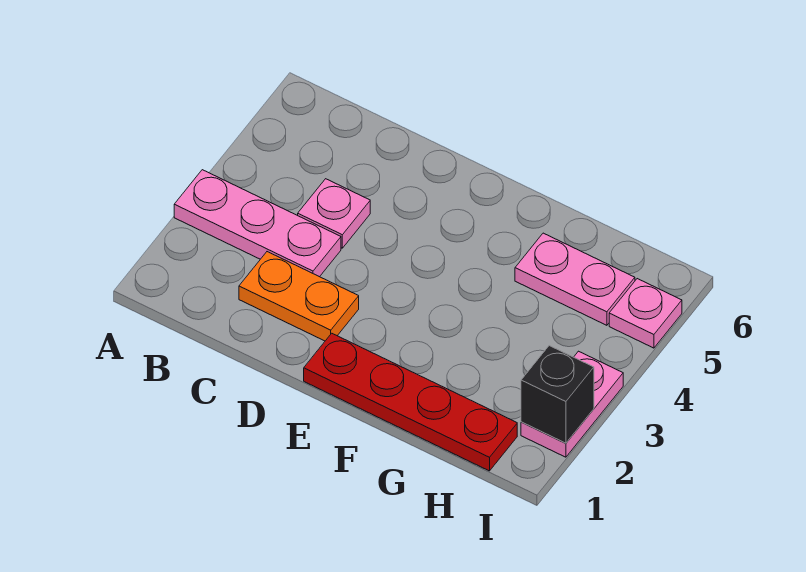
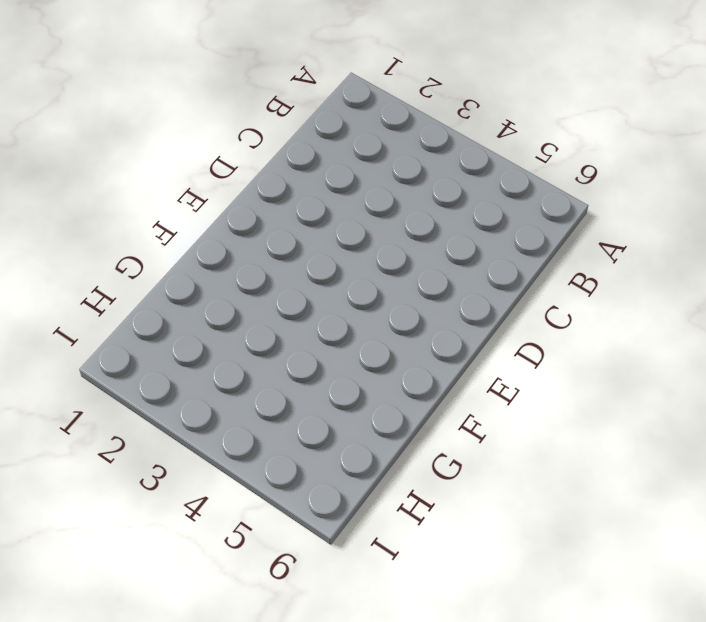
none -> pink plate A3:C3 level 1
none -> orange plate C2:D2 level 1

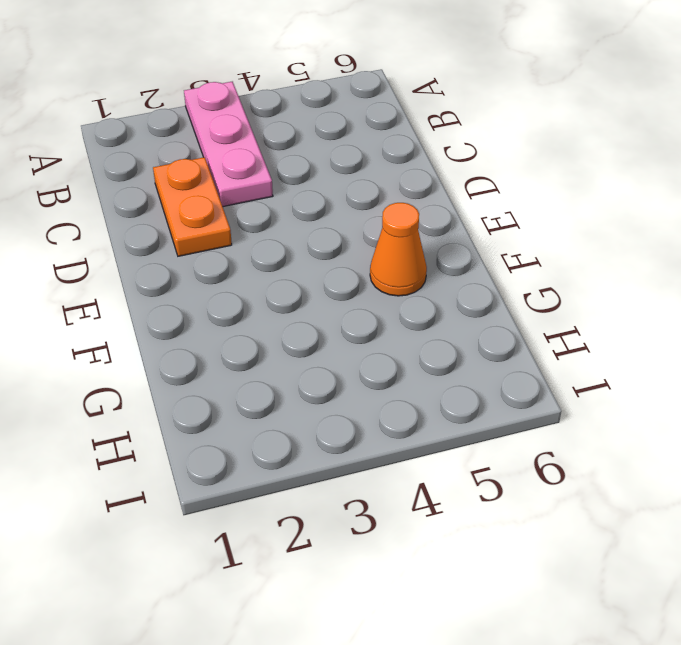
orange cone F5 level 1 -> none
none -> pink plate C4 level 1
none -> red plate E1:H1 level 1

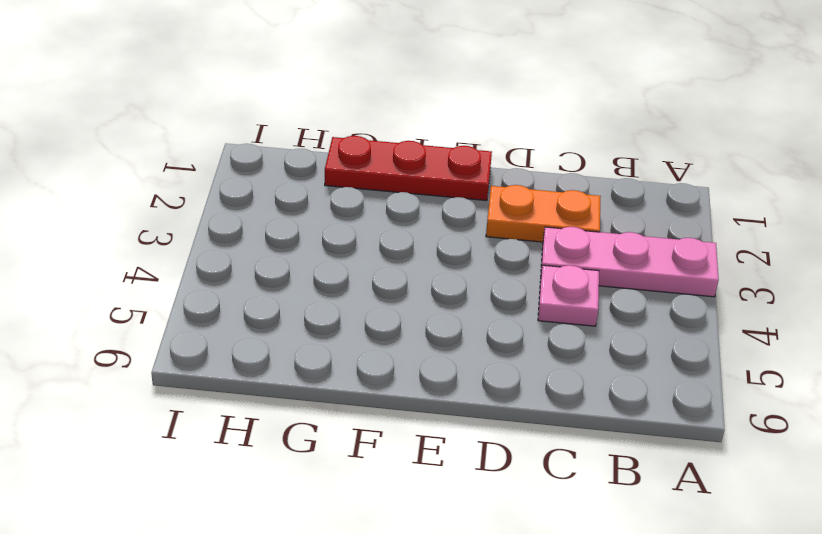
red plate E1:G1 level 1 -> red plate E1:H1 level 1
none -> pink plate G5:H5 level 1
none -> pink plate I2:I3 level 1

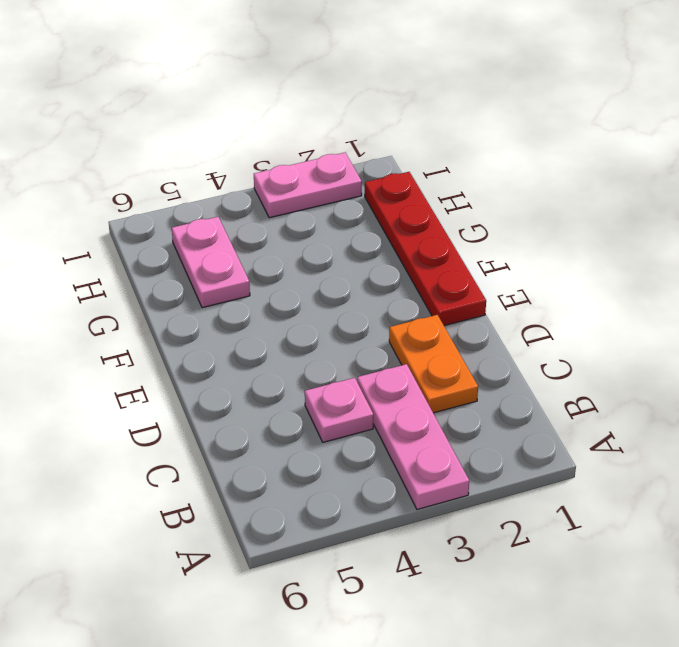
none -> pink plate I5 level 1
none -> black brick I2 level 2

